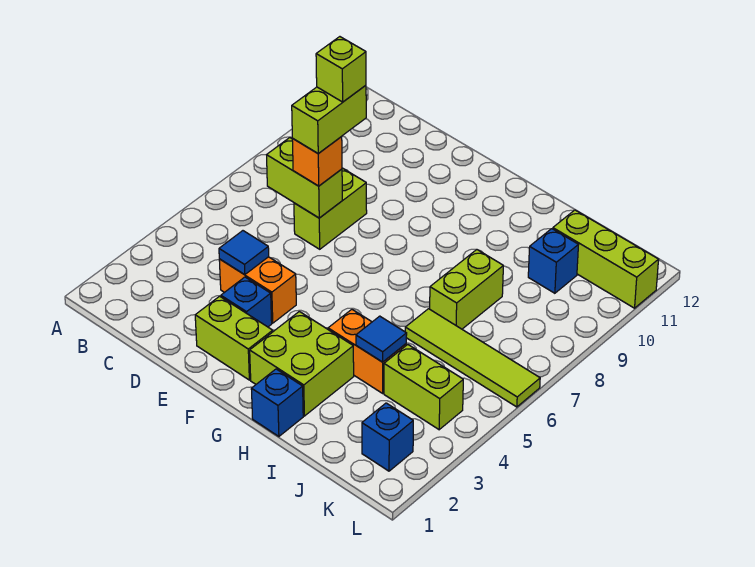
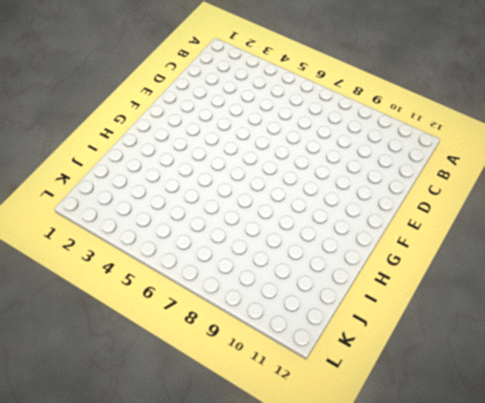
none -> orange brick D4:E4 level 1
none -> lime brick D7:D8 level 1
none -> lime brick E2:F2 level 1

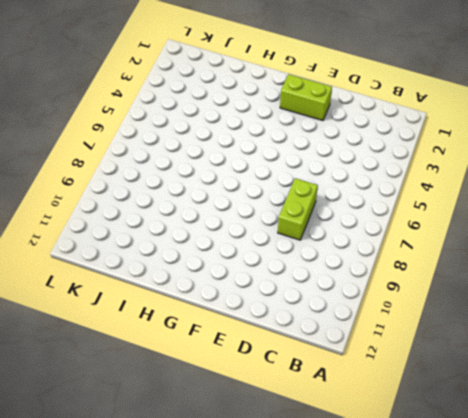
none -> orange brick D4:E4 level 1
none -> blue brick E3 level 1
none -> lime brick G2:H3 level 1

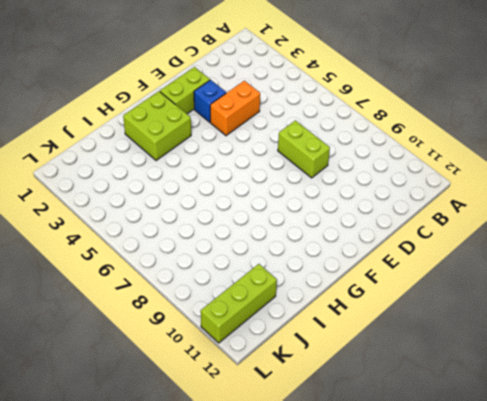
none -> blue brick H1 level 1
none -> orange brick H4:I4 level 1
none -> lime tile I6:L6 level 1

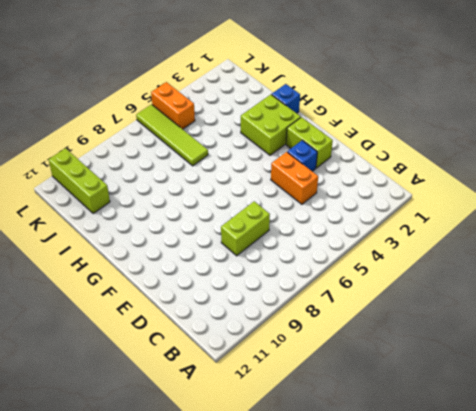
orange brick K5:L5 level 1 -> orange brick H4:I4 level 1
none -> lime brick I7:I8 level 1
none -> lime brick J4:K4 level 1
none -> blue brick J10 level 1

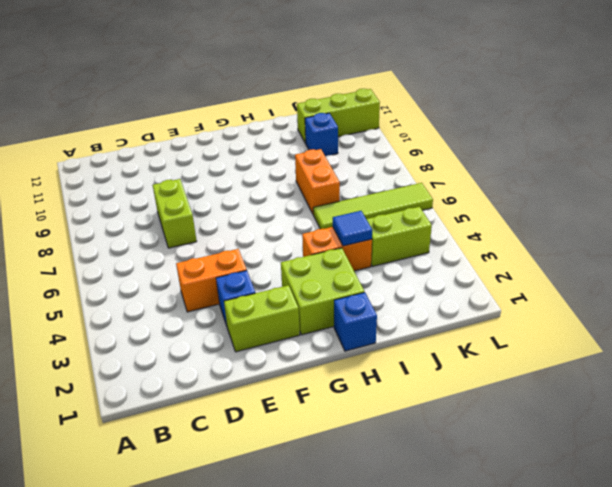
orange brick I7:I8 level 1 -> lime brick I7:I8 level 1
none -> blue brick K2 level 1
none -> lime brick C7:D7 level 2
none -> blue tile D4 level 2

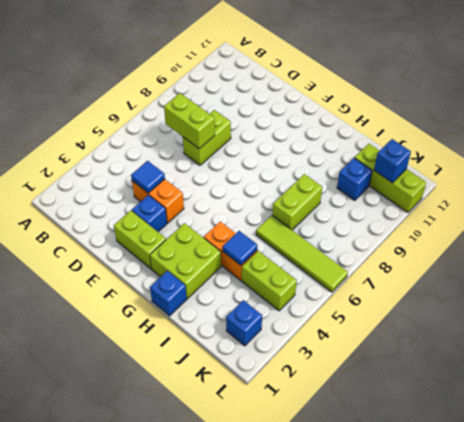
blue brick K11 level 2 -> none
none -> orange brick D7 level 3
none -> lime brick D7:D8 level 4
none -> lime brick D8 level 5

